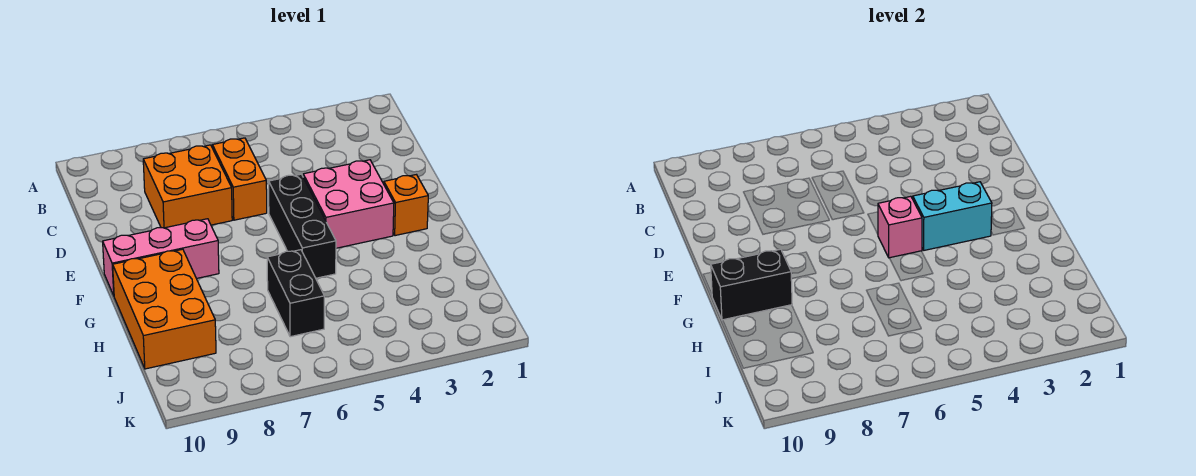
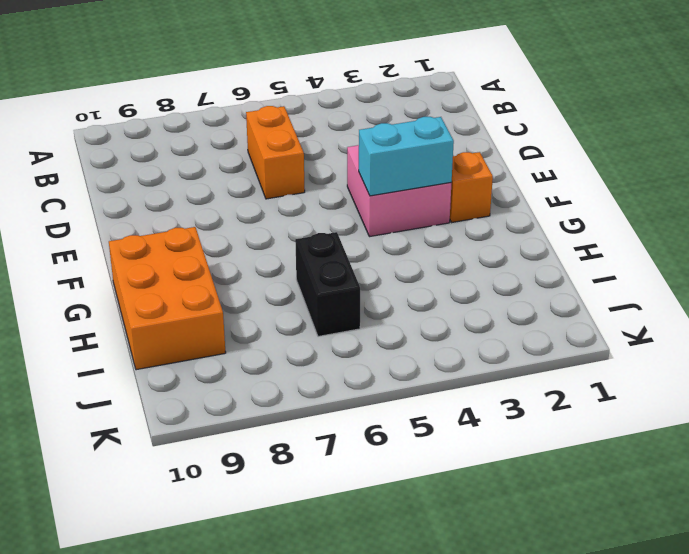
none -> orange brick C7:D8 level 1
none -> black brick E5:G5 level 1

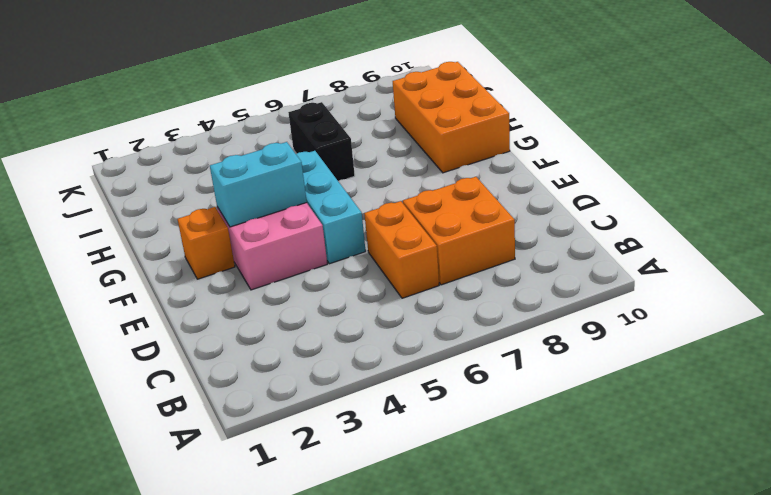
cyan brick E5:G5 level 1 -> black brick E5:G5 level 1
none -> pink brick F8:F10 level 1
none -> pink brick F5 level 2

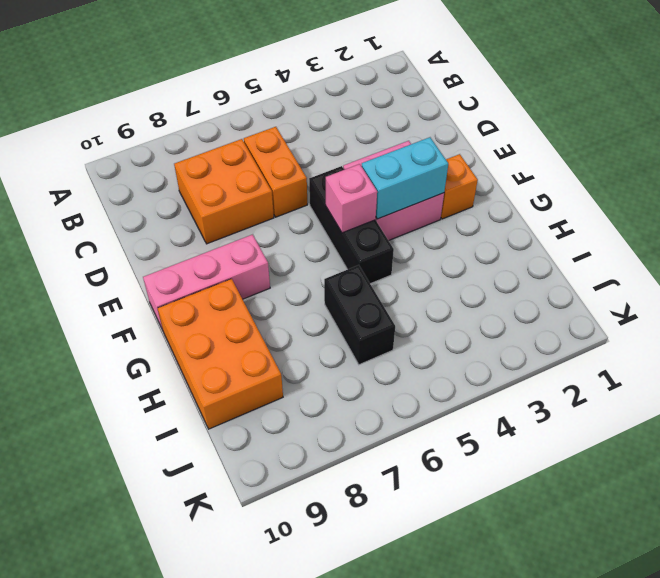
none -> black brick G9:G10 level 2

